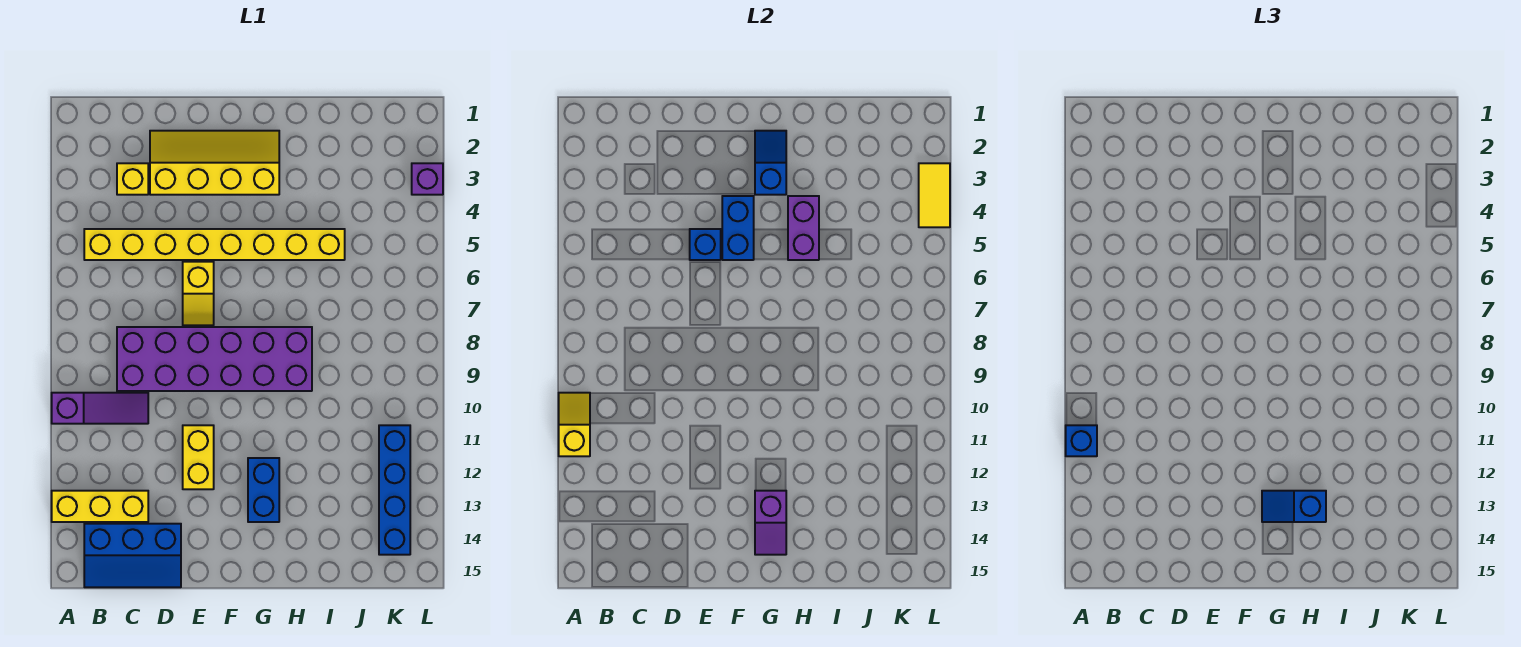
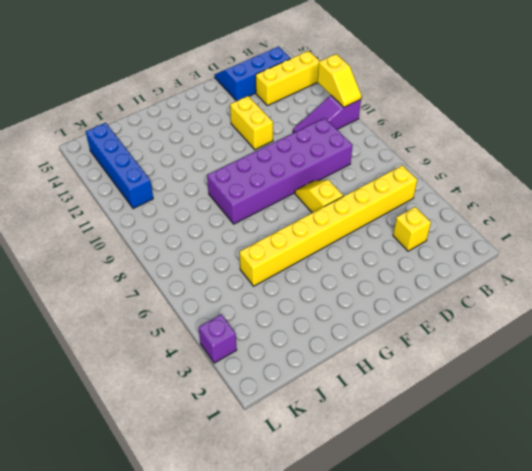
none -> yellow slope D2:G3 level 1 top 3
none -> blue brick G12:G13 level 1
none -> blue brick E5 level 2

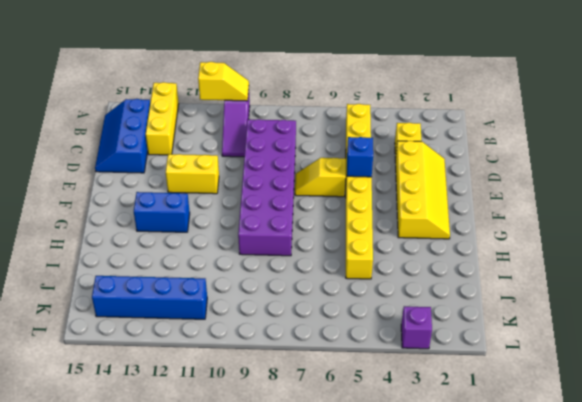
none -> blue brick F4:F5 level 2
none -> blue slope G2:G3 level 2 top 3
none -> purple slope G13:G14 level 2 top 13

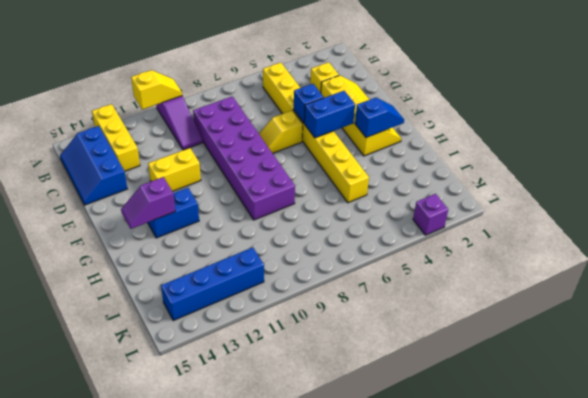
none -> purple brick H4:H5 level 2
none -> yellow tile L3:L4 level 2
none -> blue brick A11 level 3

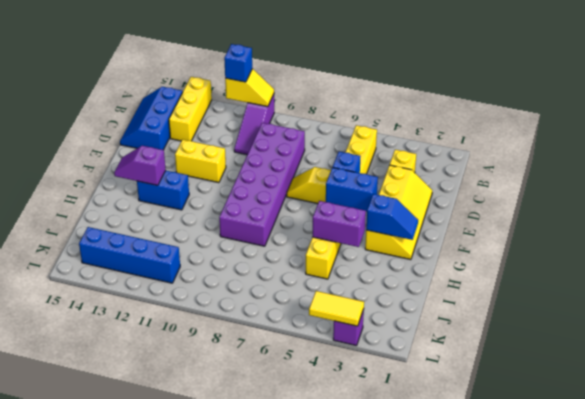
none -> blue slope G13:H13 level 3 top H

